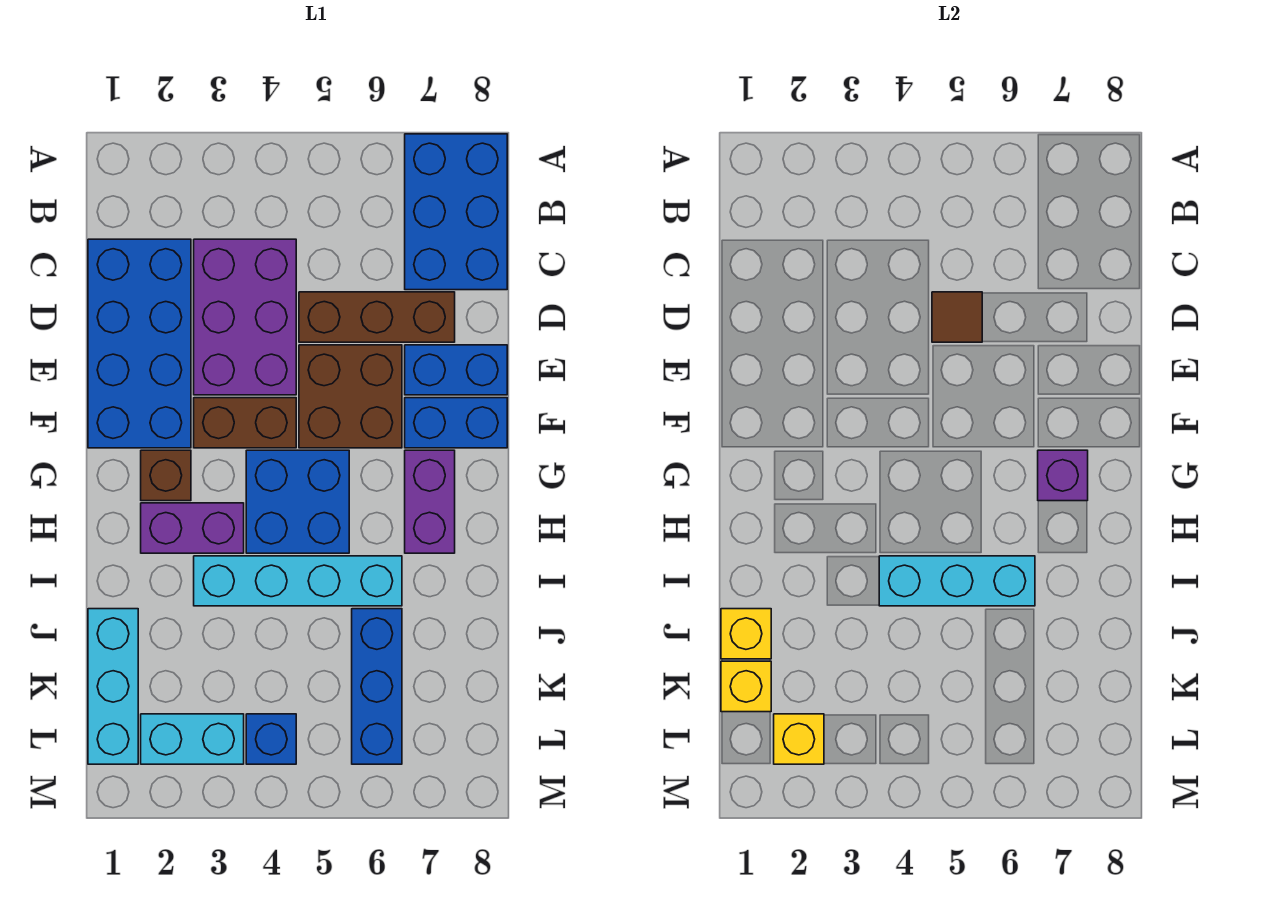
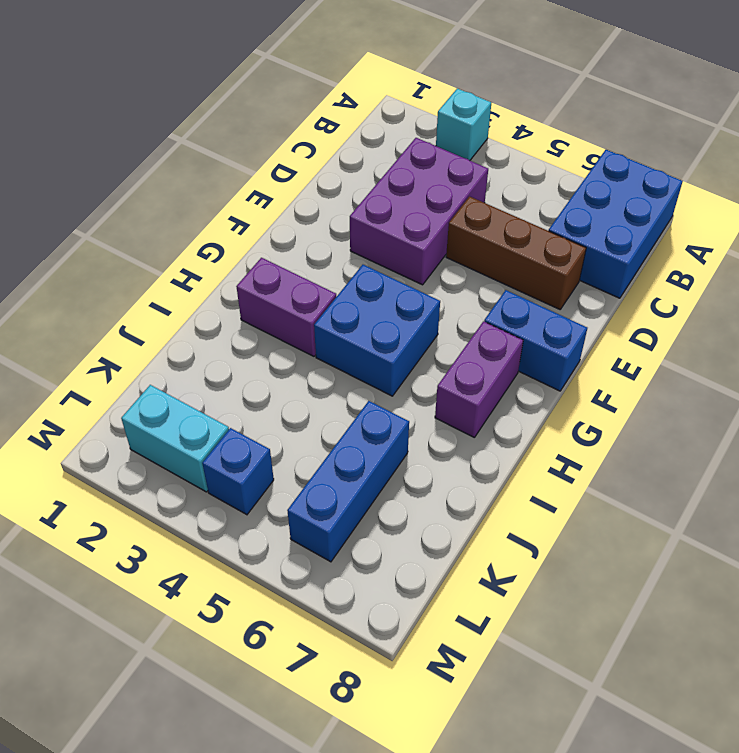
cyan brick A3 level 1 -> none
none -> blue brick C1:F2 level 1
none -> brown brick E5:F6 level 1
none -> blue brick E7:E8 level 1

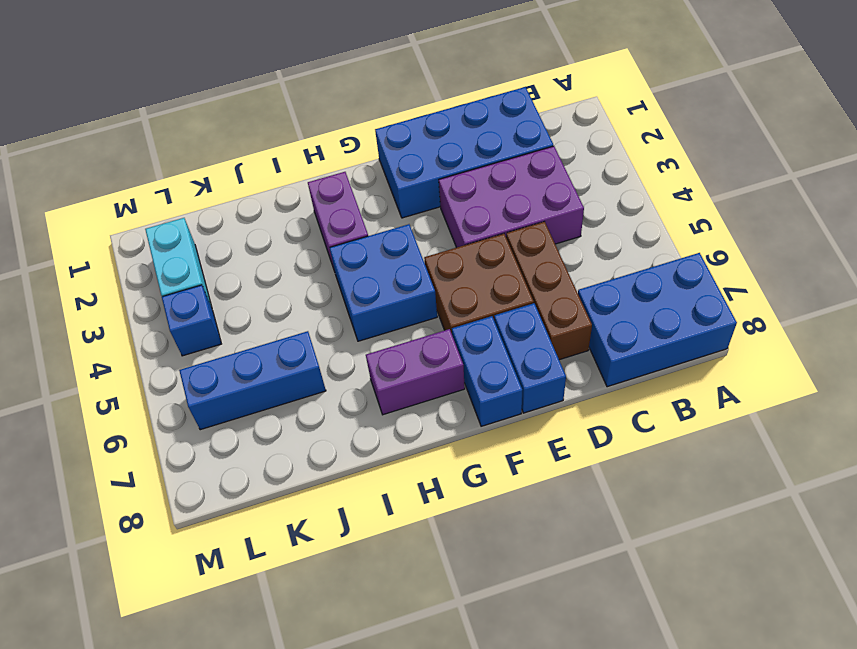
none -> brown brick F3:F4 level 1
none -> brown brick G2 level 1
none -> cyan brick I3:I6 level 1

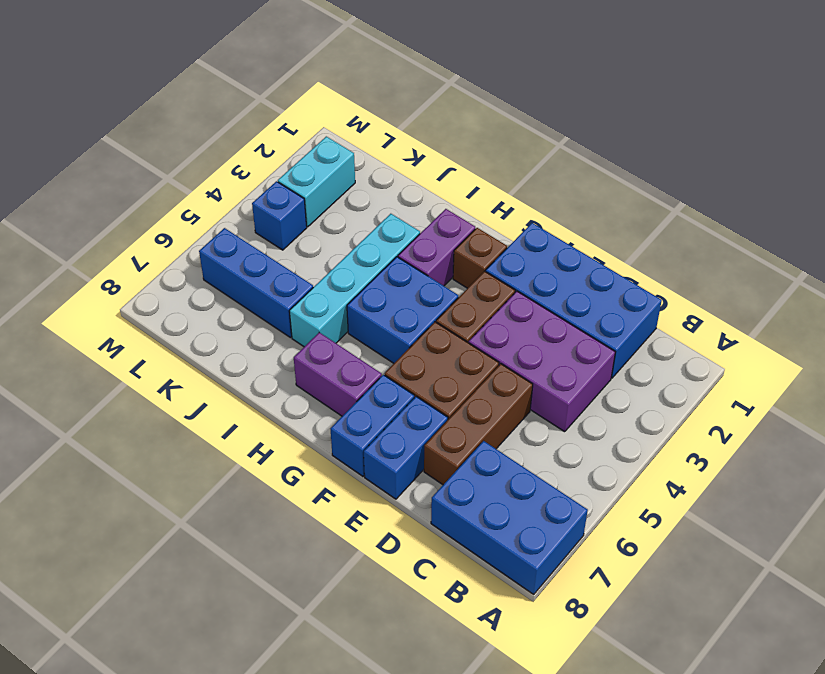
none -> cyan brick J1:L1 level 1
none -> brown tile D5 level 2
none -> purple brick G7 level 2

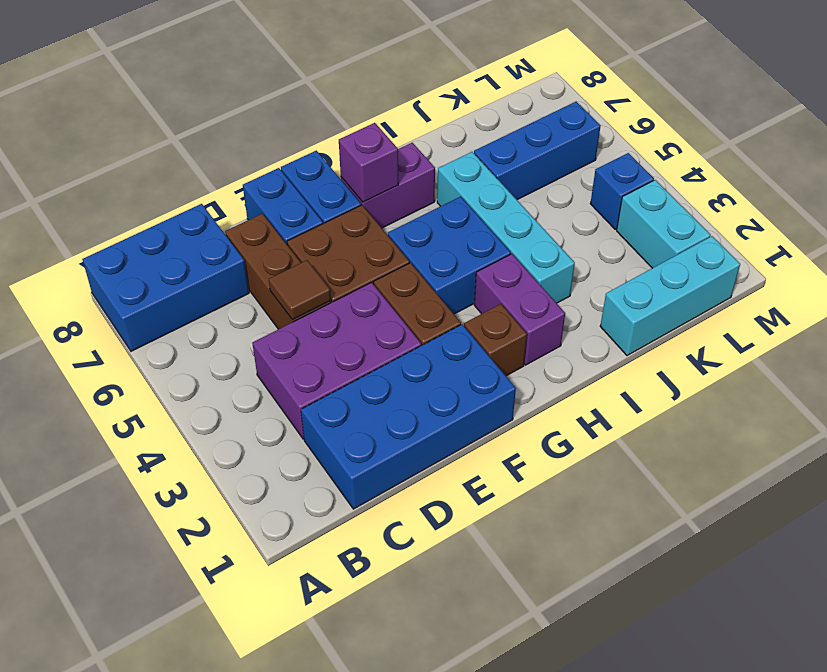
none -> cyan brick I4:I6 level 2
none -> yellow brick J1 level 2
none -> yellow brick K1 level 2

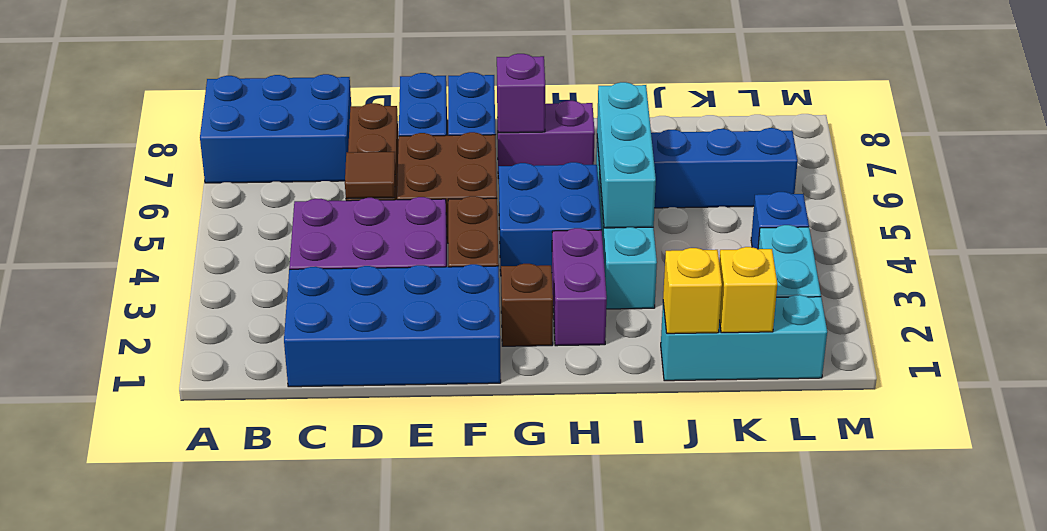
none -> yellow brick L2 level 2

